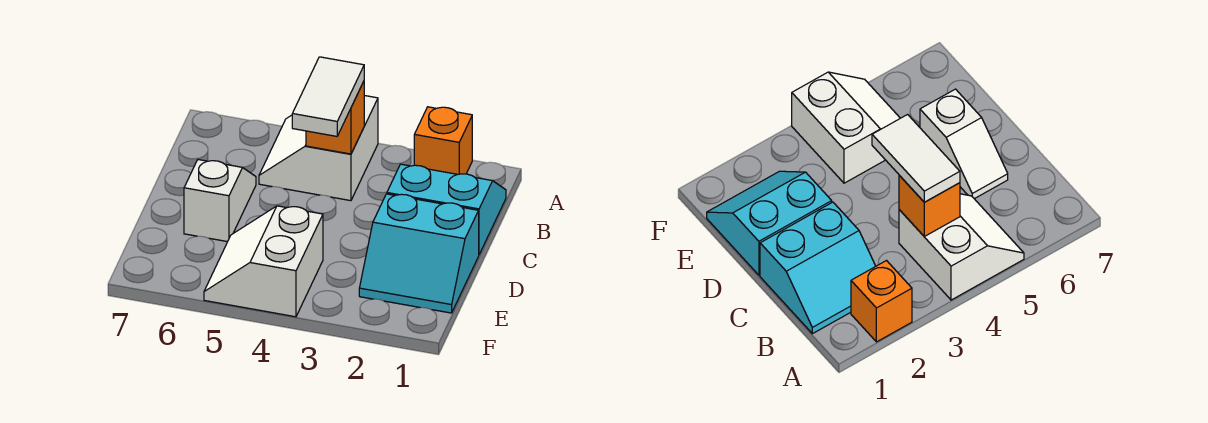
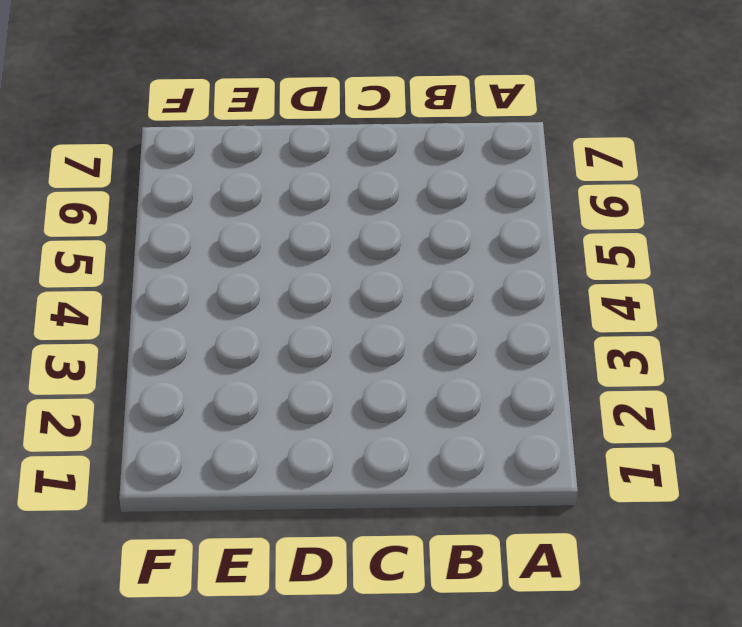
none -> orange brick A2 level 1
none -> white slope A4:B5 level 1 top 4

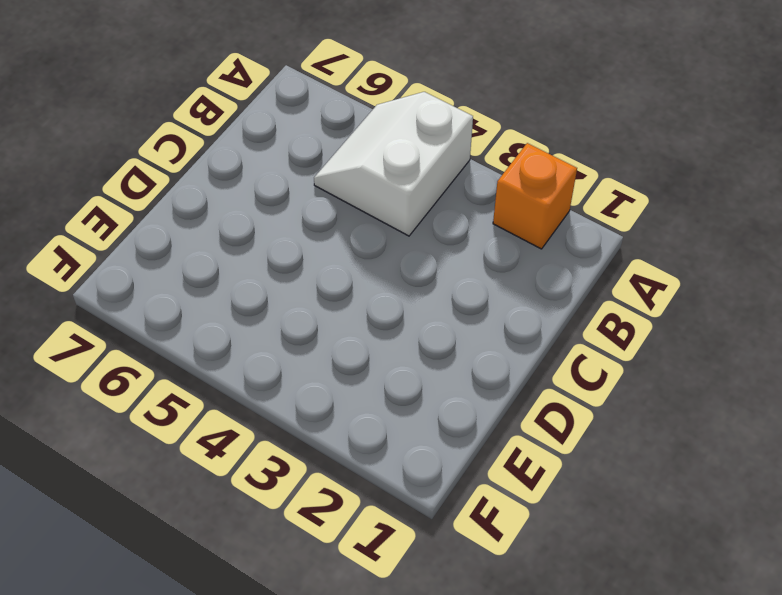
none -> cyan slope B1:C2 level 1 top C
none -> white slope C6:D6 level 1 top D

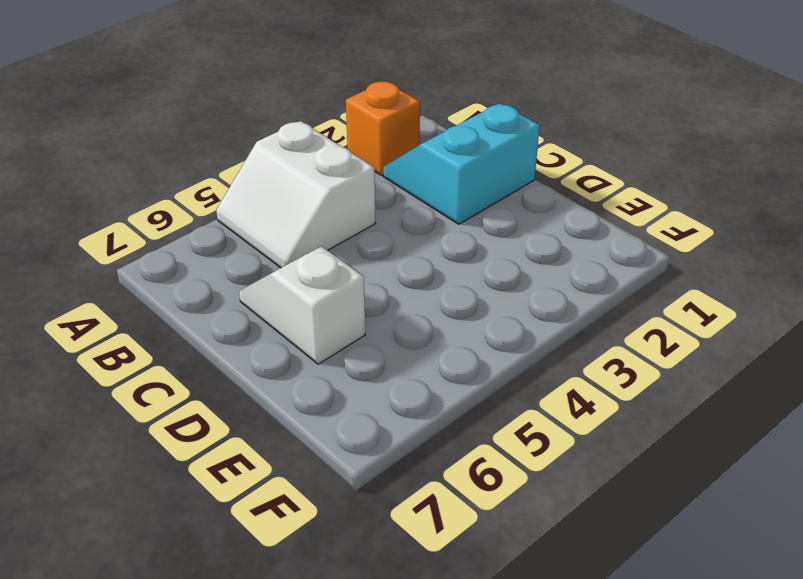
none -> cyan slope D1:E2 level 1 top D
none -> white slope E4:F5 level 1 top 4

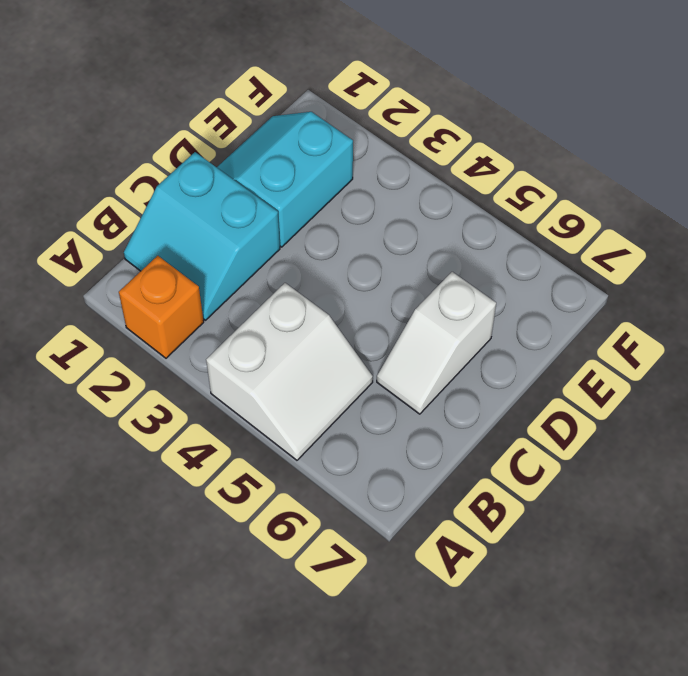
cyan slope D1:E2 level 1 top 2 -> cyan slope D1:E2 level 1 top D
none -> white slope E4:F5 level 1 top 4
none -> orange brick B4 level 2

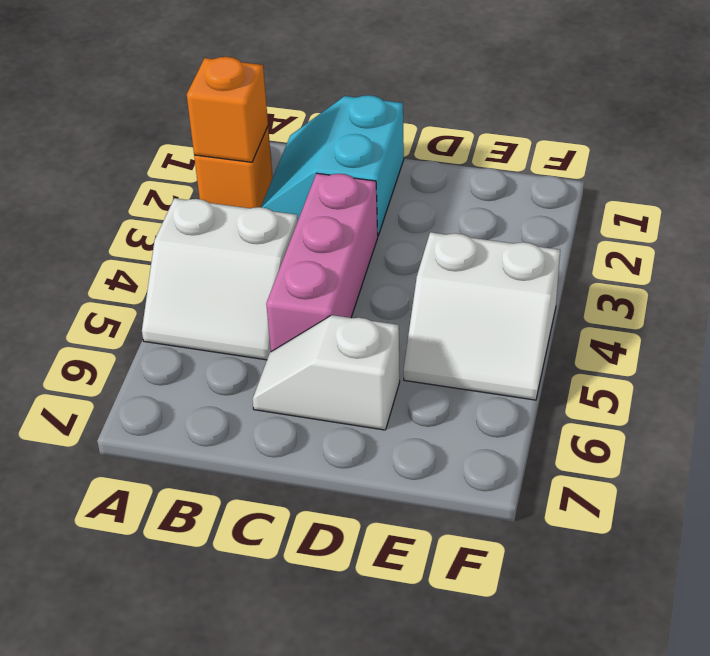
orange brick A2 level 2 -> orange brick B4 level 2
pink brick C3:C5 level 1 -> none
none -> cyan slope D1:E2 level 1 top D
none -> white tile B4:C4 level 3

